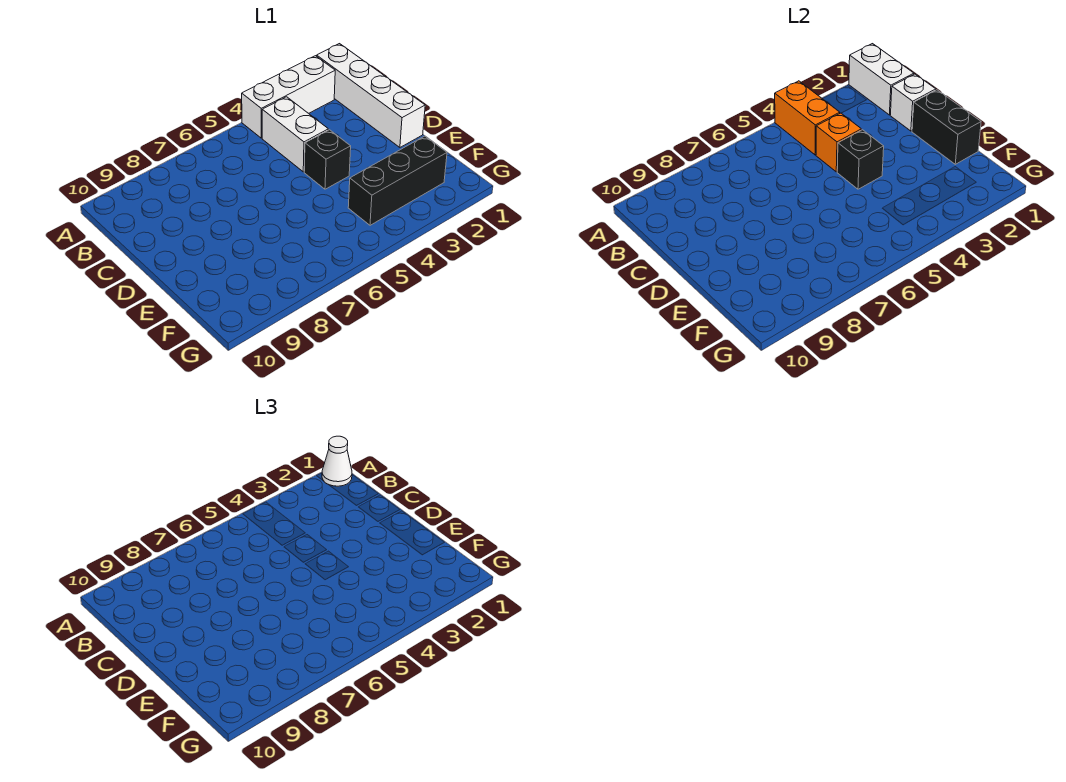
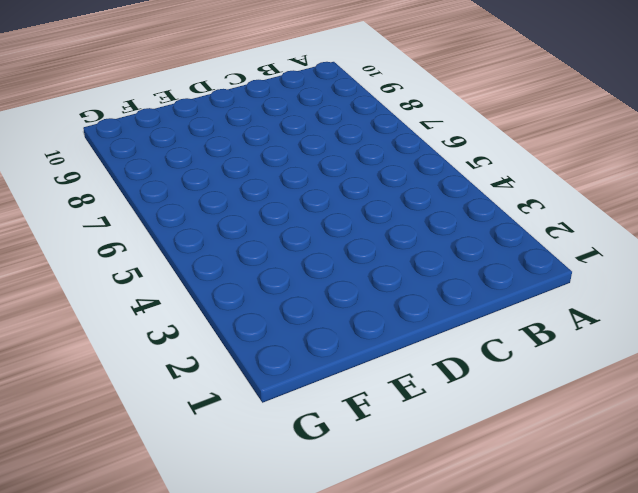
none -> white brick A1:D1 level 1
none -> white brick A2:A4 level 1
none -> white brick B4:C4 level 1

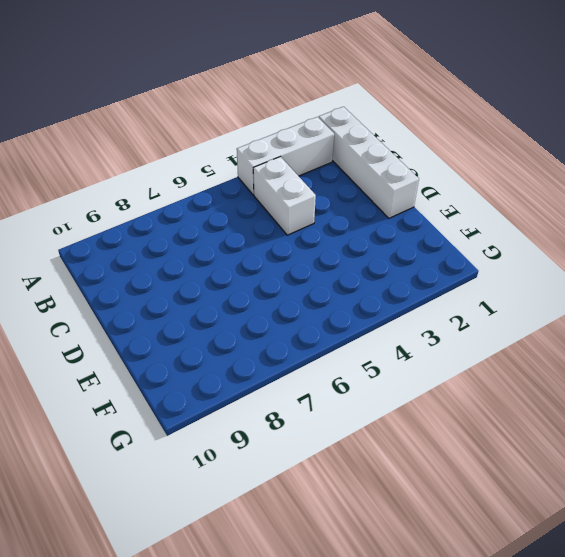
none -> black brick D4 level 1
none -> black brick F2:F4 level 1
none -> white brick A1:B1 level 2

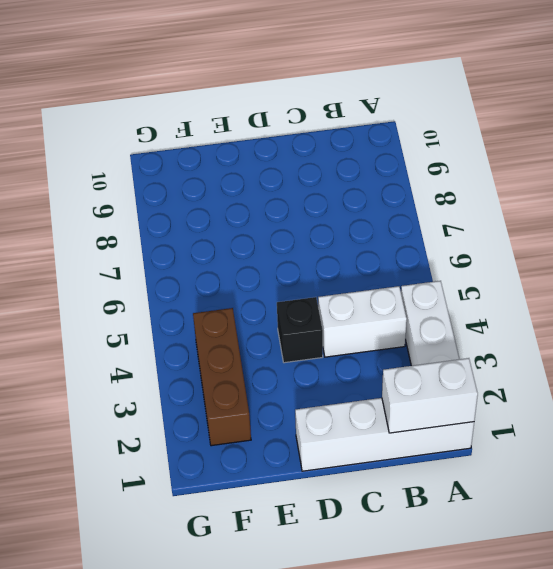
brown brick F2:F4 level 1 -> black brick F2:F4 level 1
none -> orange brick A4:B4 level 2
none -> white brick C1 level 2
none -> orange brick C4 level 2

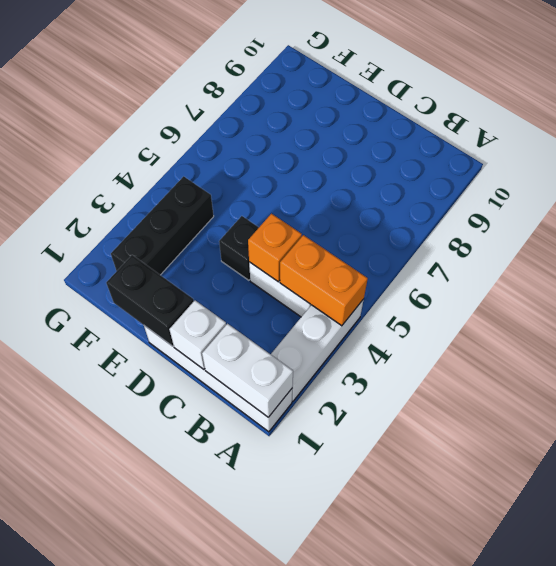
none -> black brick D4 level 2
none -> white cone A1 level 3

